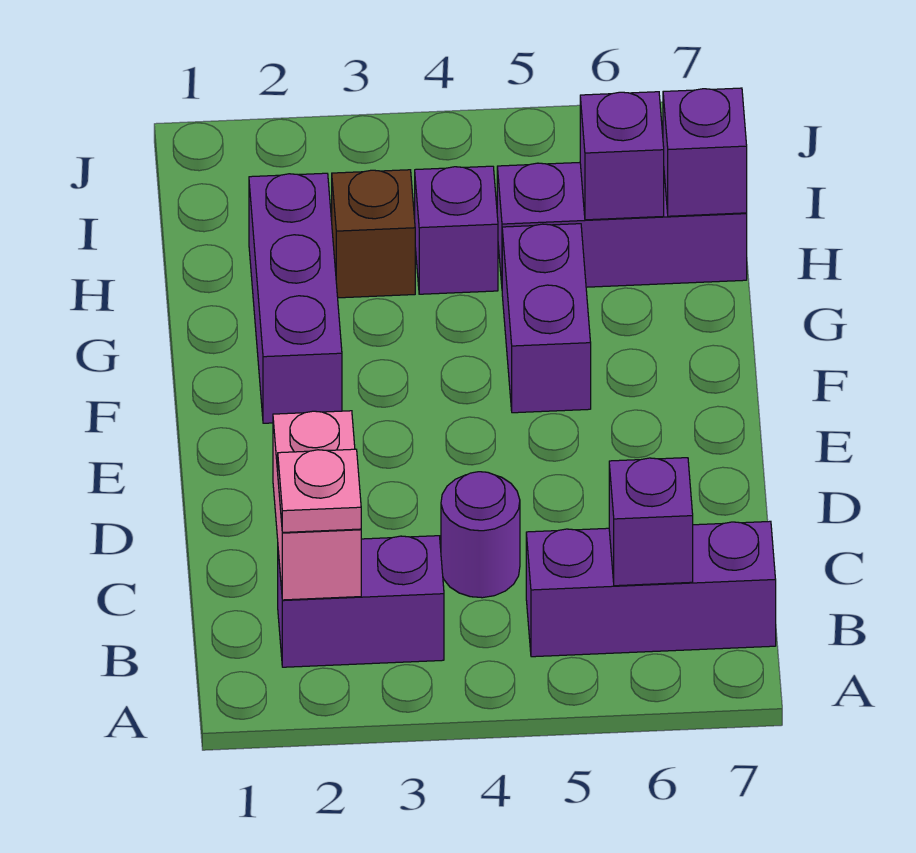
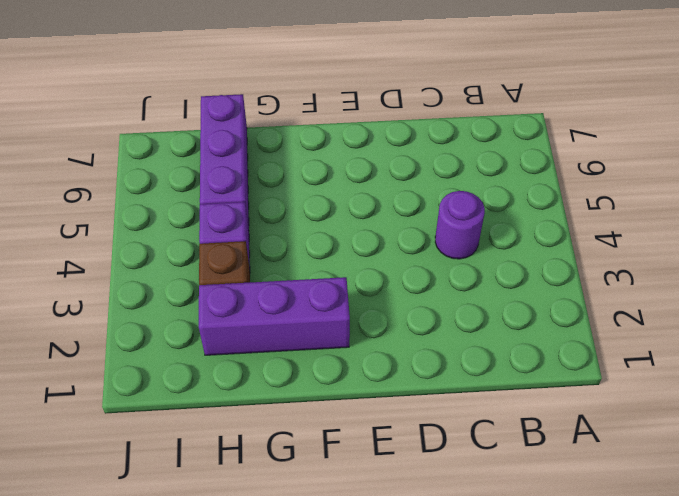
none -> purple brick B2:B3 level 1
none -> purple brick B5:B7 level 1
none -> purple brick F5:G5 level 1

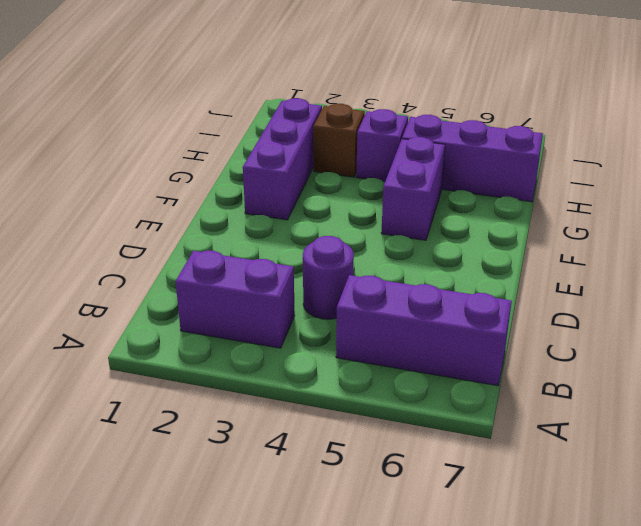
none -> pink brick B2:C2 level 2
none -> purple brick B6 level 2
none -> purple brick H6 level 2

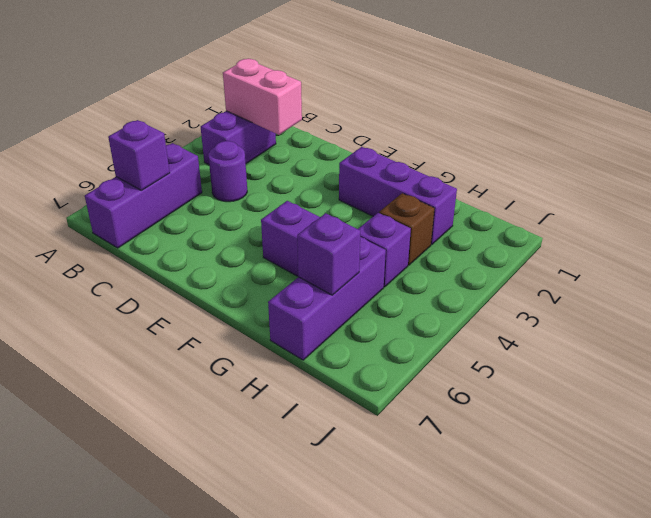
none -> purple brick H7 level 2
none -> pink plate B2 level 3

